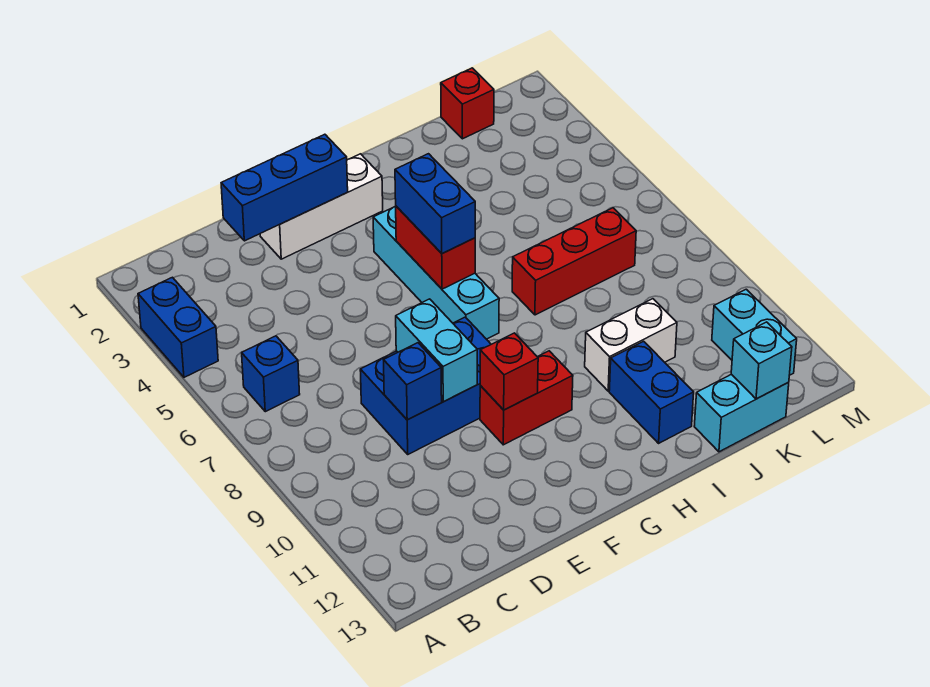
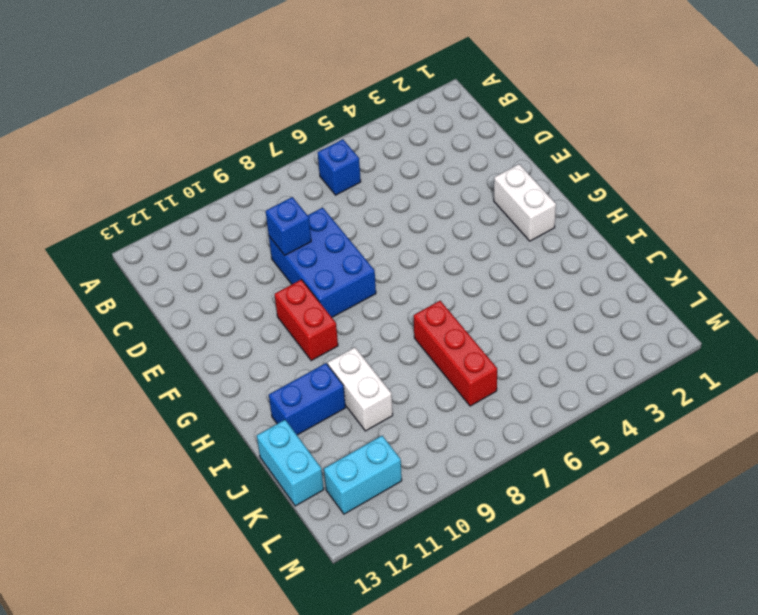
white brick F2:G2 level 1 -> white brick E2:G2 level 1
none -> blue brick A3:A4 level 1
none -> cyan brick G4:G7 level 1
none -> red brick K1 level 1

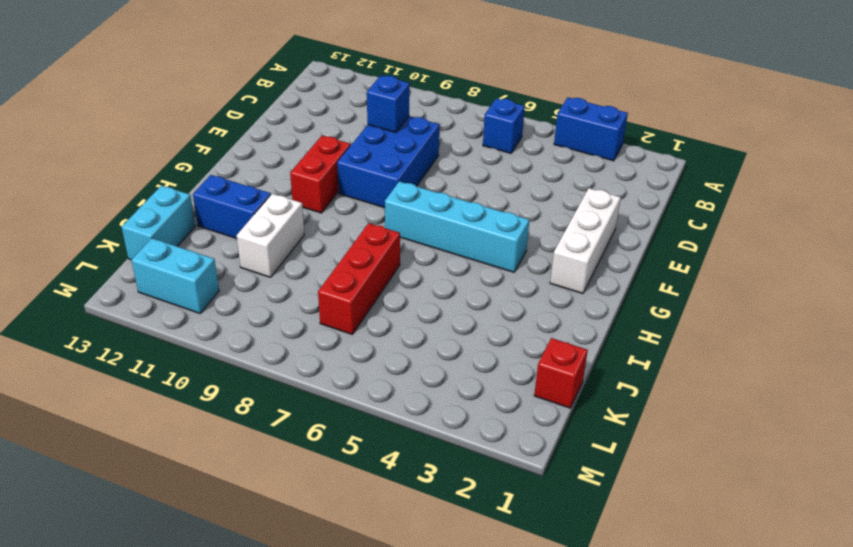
none -> blue brick D2:F2 level 2
none -> cyan brick E8:E9 level 2
none -> red brick F10 level 2

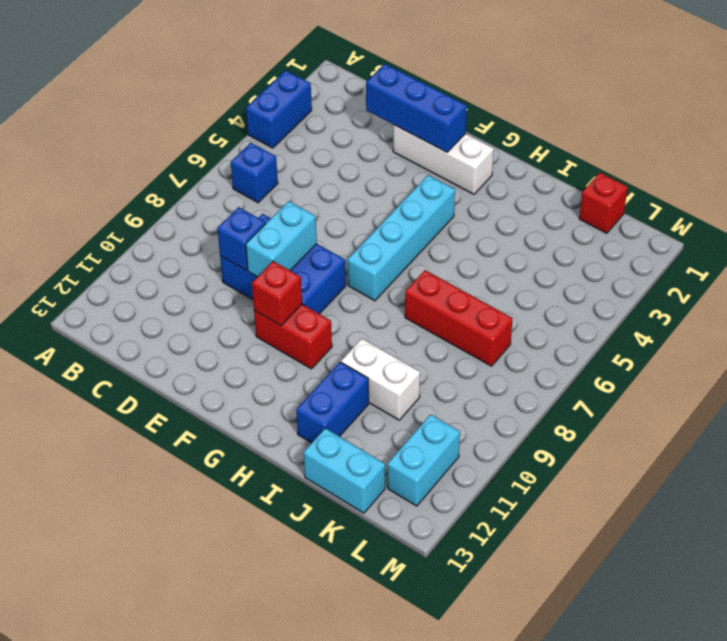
none -> red brick G5:G6 level 2
none -> cyan brick K13 level 2
none -> blue brick G5:G6 level 3

